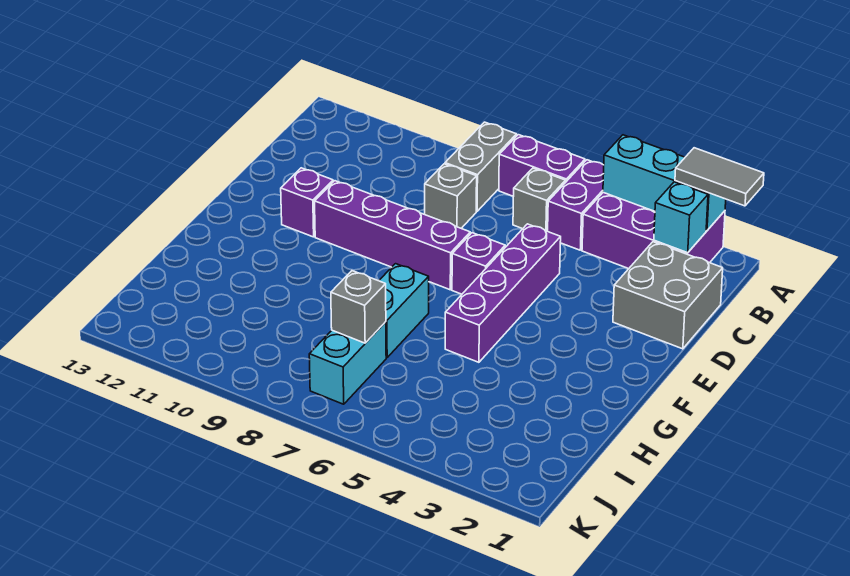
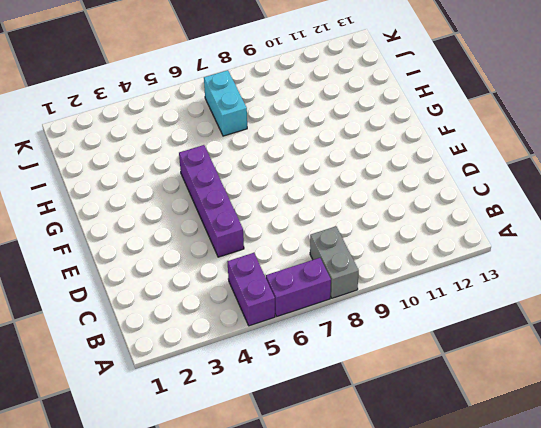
none -> purple brick A2:B4 level 1
none -> grey brick B6 level 1
none -> grey brick C1:D2 level 1

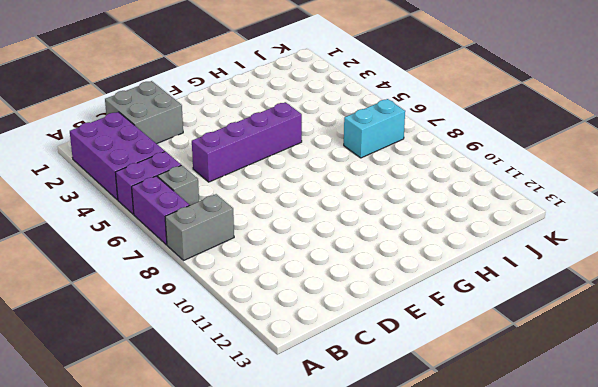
none -> grey brick C8 level 1
none -> purple brick E6 level 1
none -> purple brick E7:E10 level 1

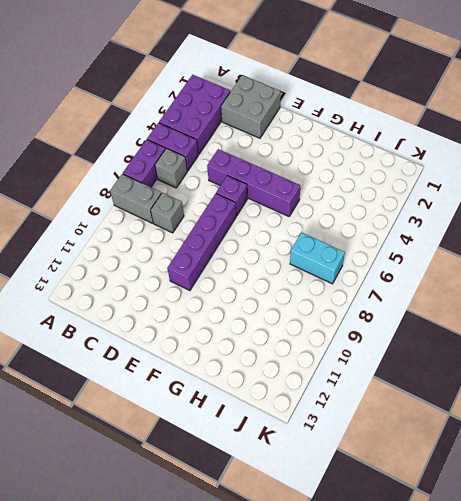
none -> purple brick E11 level 1
none -> cyan brick G7:H7 level 1
none -> cyan brick A2:A4 level 2

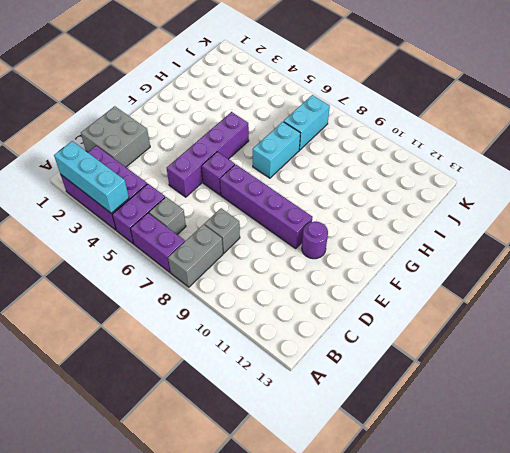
purple round brick E11 level 1 -> purple brick E11 level 1
none -> cyan brick B2 level 2
none -> grey brick I7 level 2
none -> grey tile A1:A2 level 3

